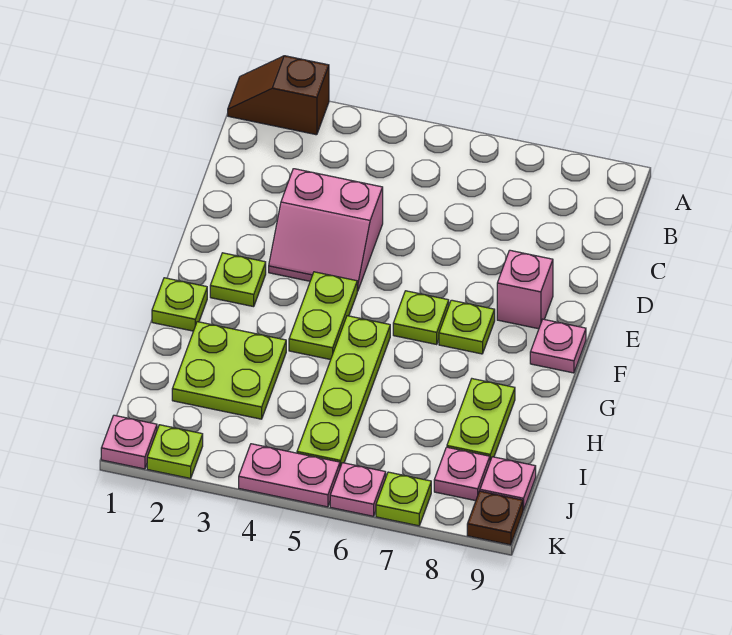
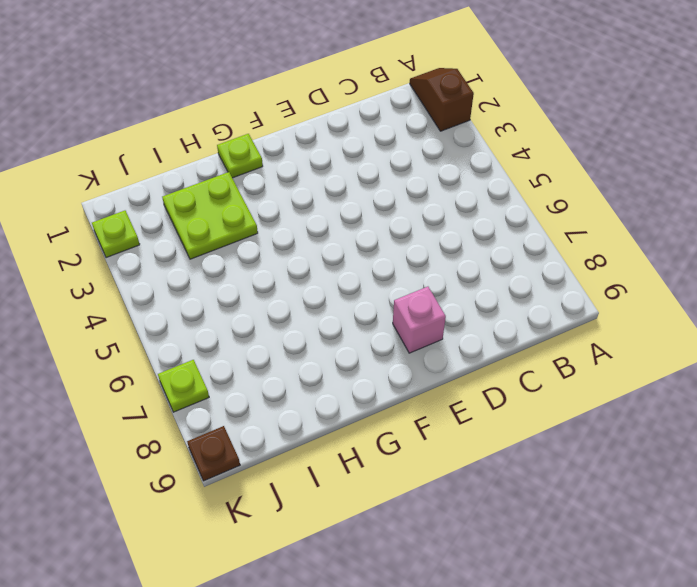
none -> pink slope D3:E4 level 1 top D
none -> lime plate F2 level 1
none -> lime plate F4:G4 level 1

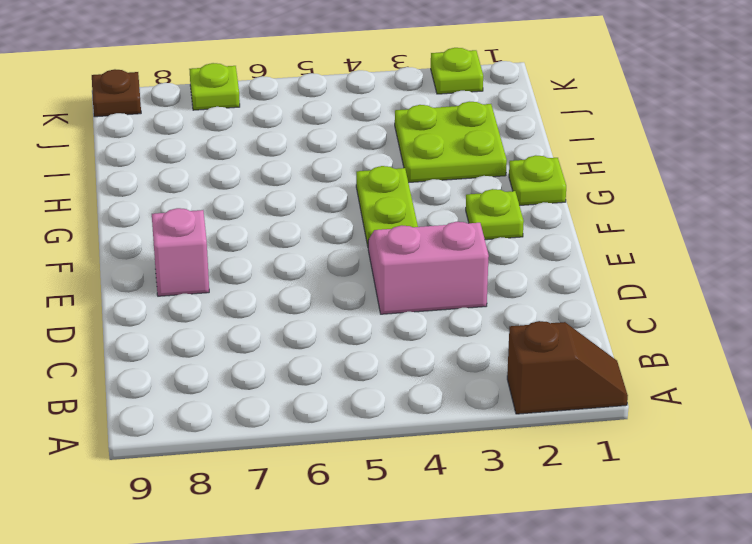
none -> lime plate F6 level 1
none -> lime plate F7 level 1
none -> pink plate F9 level 1

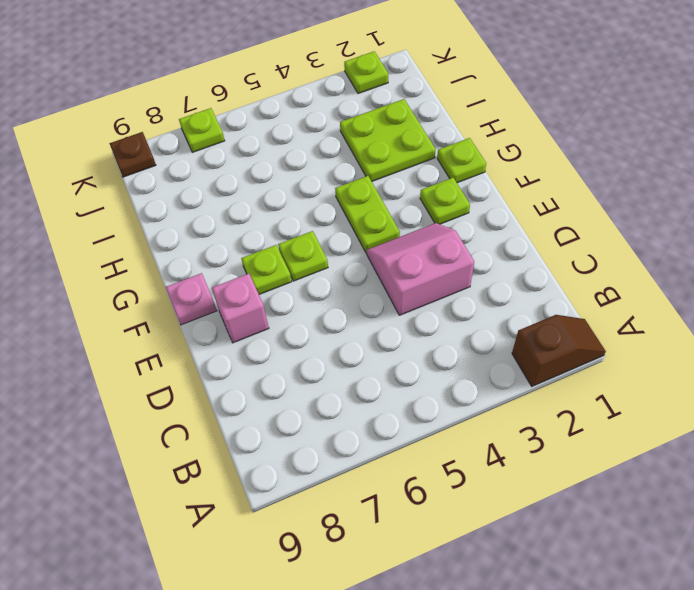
none -> lime plate G5:J5 level 1
none -> lime plate H8:I8 level 1
none -> pink plate J8 level 1

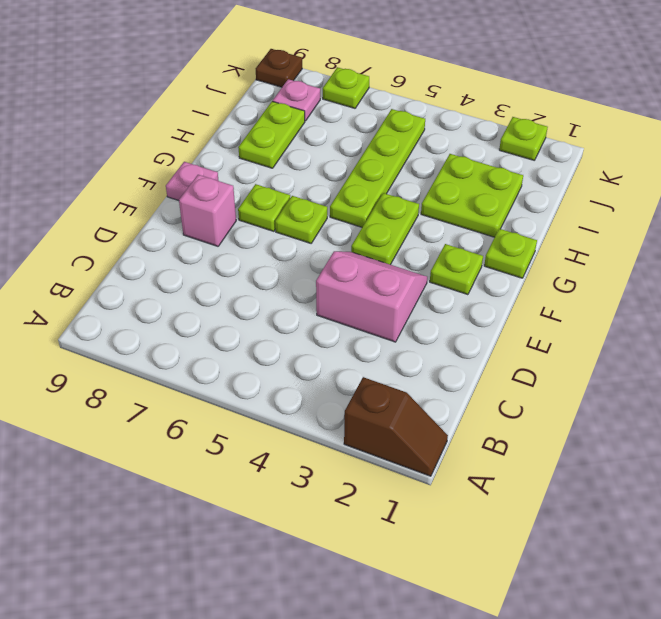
none -> pink plate J9 level 1
none -> pink plate K1 level 1
none -> pink plate K4:K5 level 1

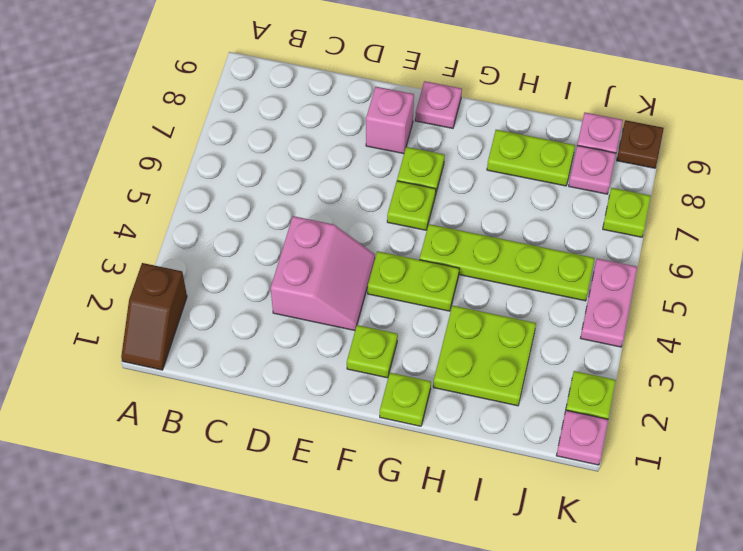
none -> pink plate K6 level 1

